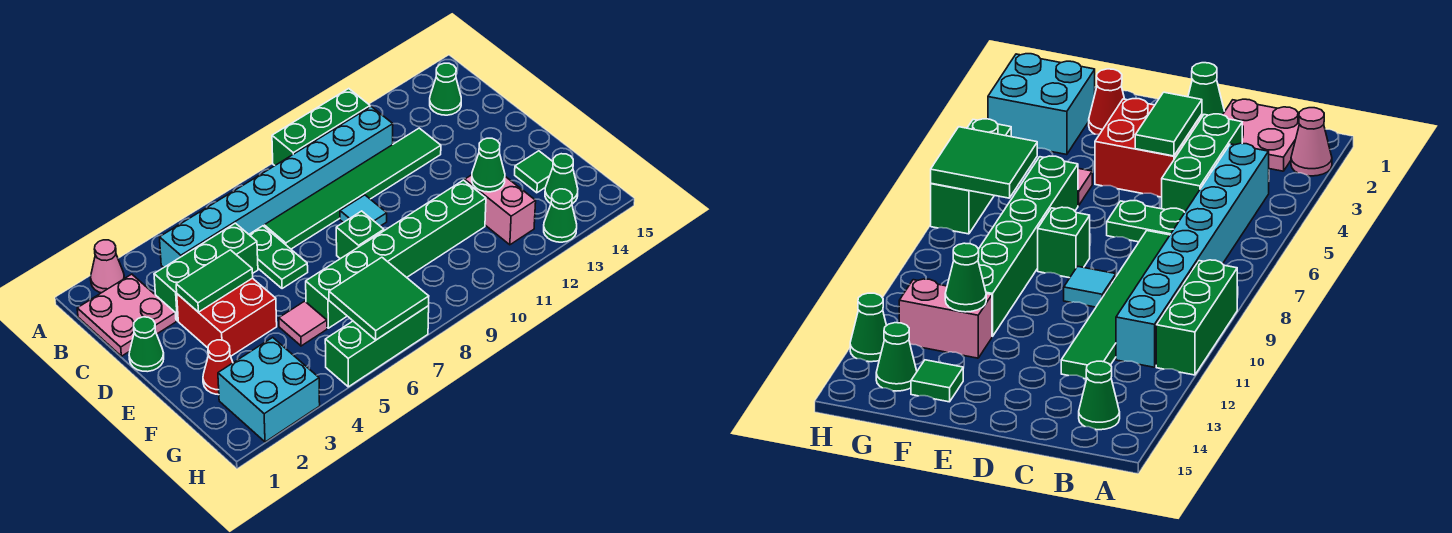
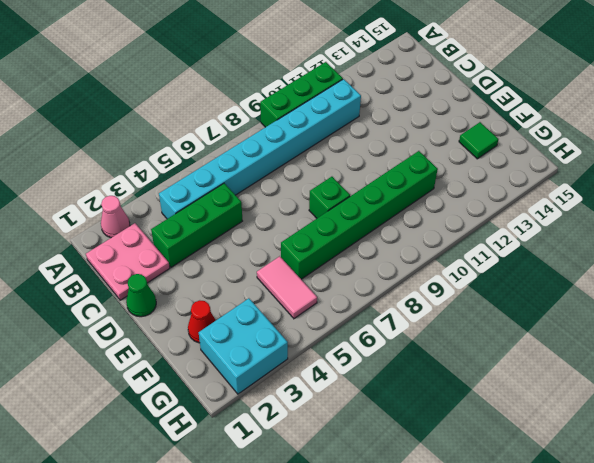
pink tile F5:G5 level 1 -> pink tile F5 level 1
none -> green cone B14 level 1
none -> green plate C6:D6 level 1
none -> green tile C7:C12 level 1

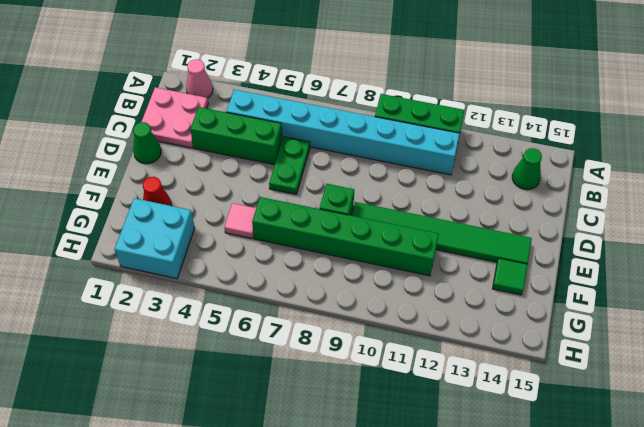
green tile E9:E14 level 1 -> green tile C7:C12 level 1
none -> red brick D3:E4 level 1
none -> cyan tile D9 level 1
none -> pink brick F12:G12 level 1

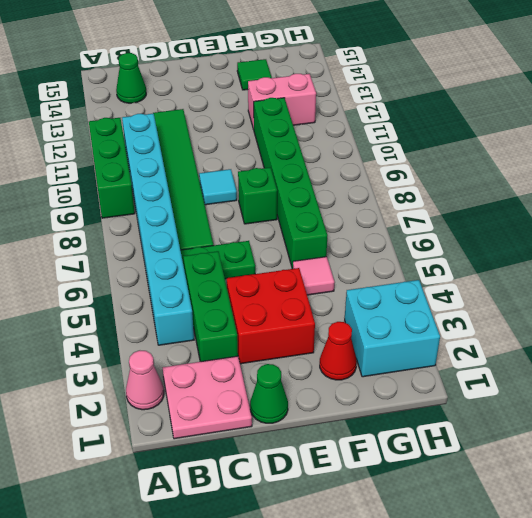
none -> green cone G14 level 1
none -> green brick H5:H7 level 1
none -> green cone H13 level 1

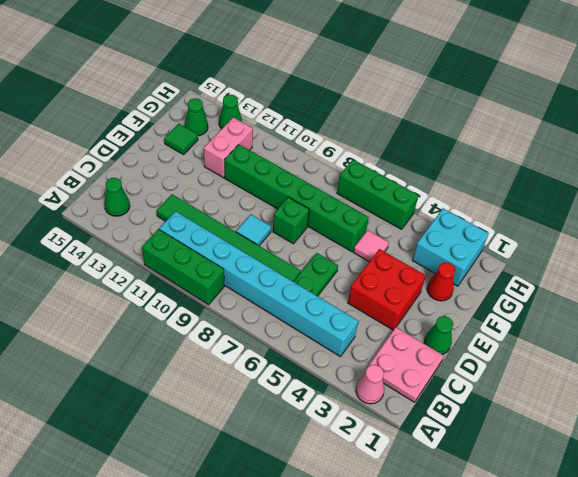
none -> green brick C3:C5 level 1
none -> green tile D3:D4 level 2
none -> green cone F12 level 2

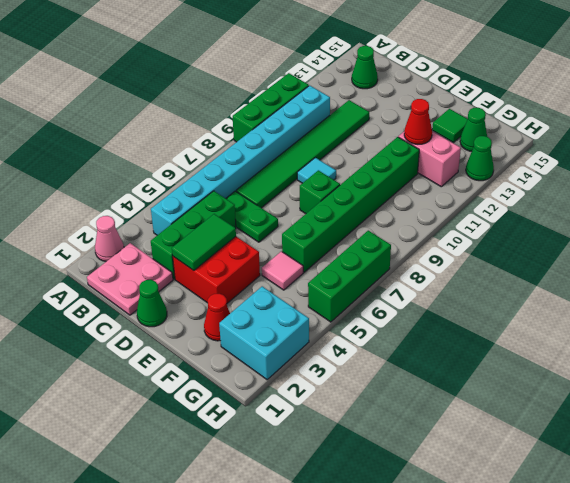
red cone F12 level 2 -> green cone F12 level 2
none -> green tile G6:H7 level 2

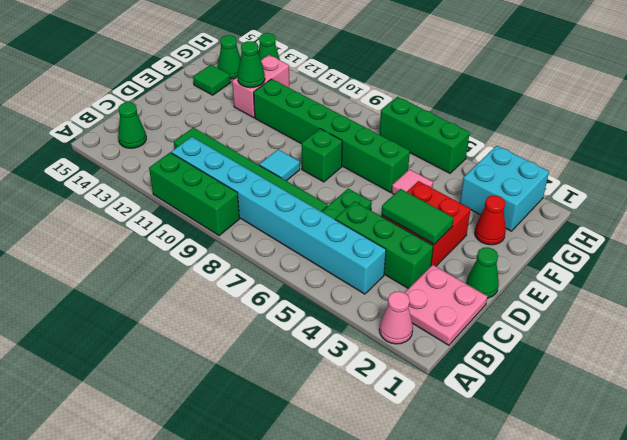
none -> green tile G6:H7 level 2

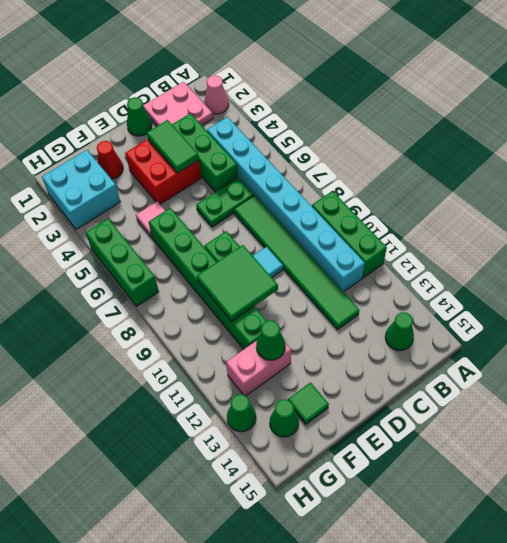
green tile E9:F10 level 2 -> green tile G6:H7 level 2

